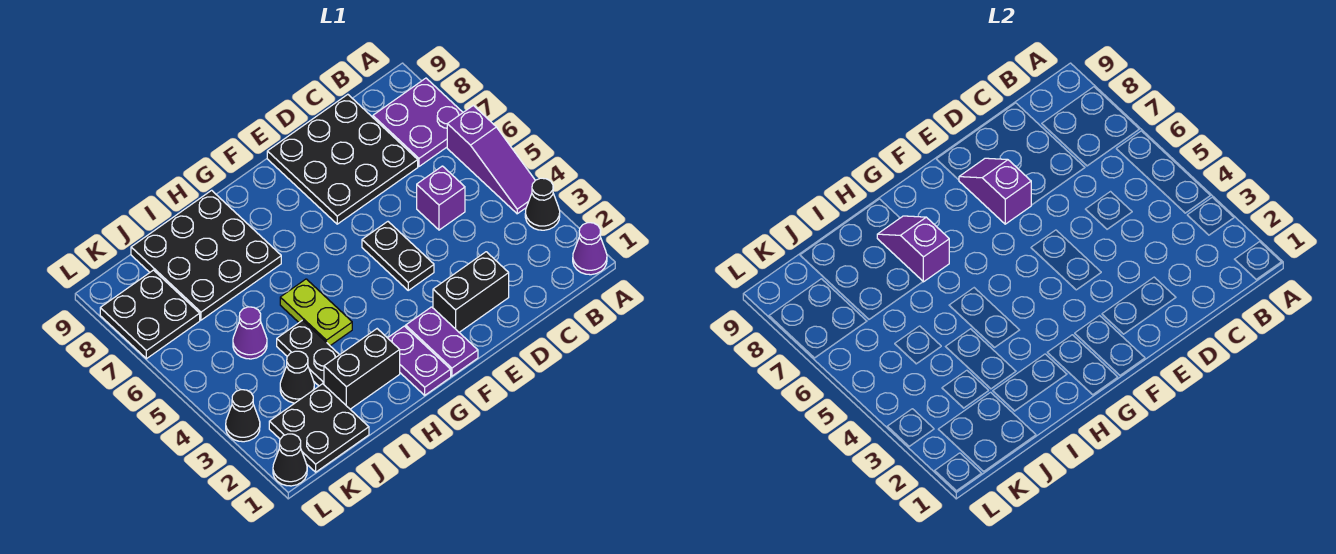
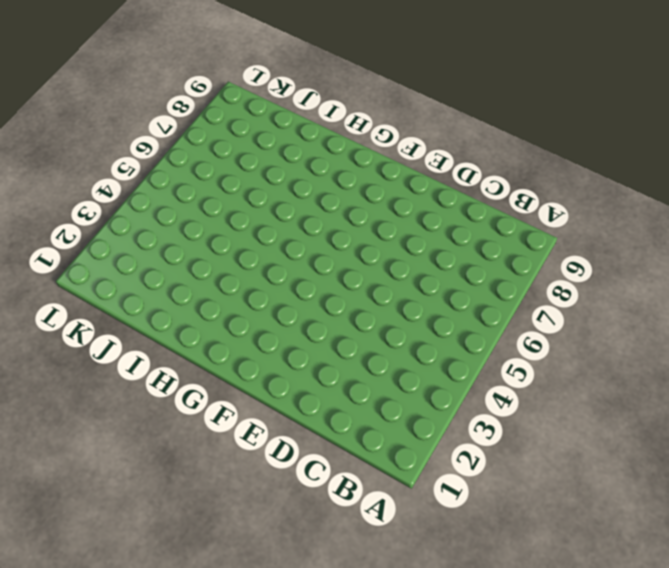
none -> purple cone A1 level 1
none -> black cone A3 level 1
none -> purple slope A4:A6 level 1 top 6

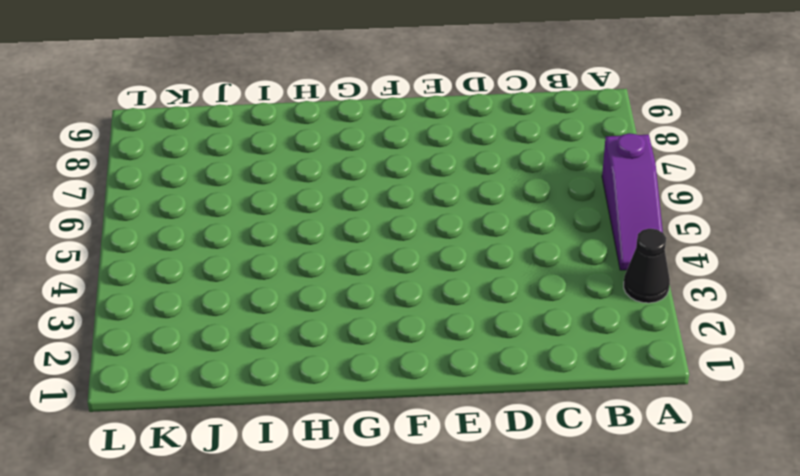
none -> purple cone A1 level 1
none -> purple plate A7:B8 level 1
none -> purple brick C5 level 1

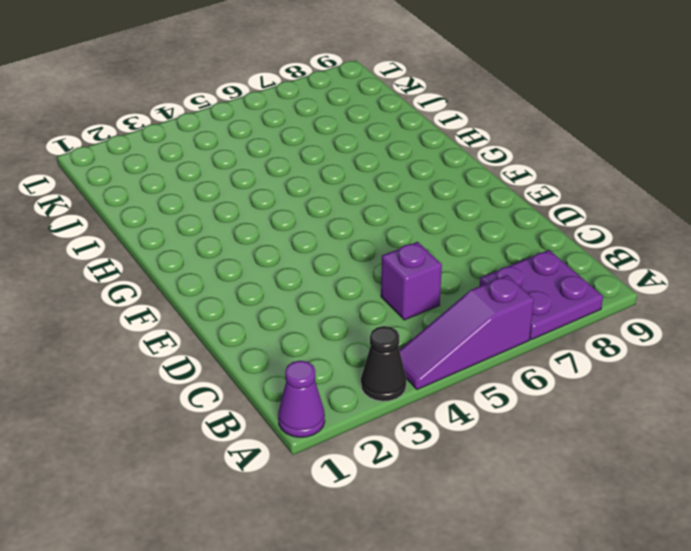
none -> black plate C7:E9 level 1
none -> black brick D2:E2 level 1
none -> black plate E4:E5 level 1

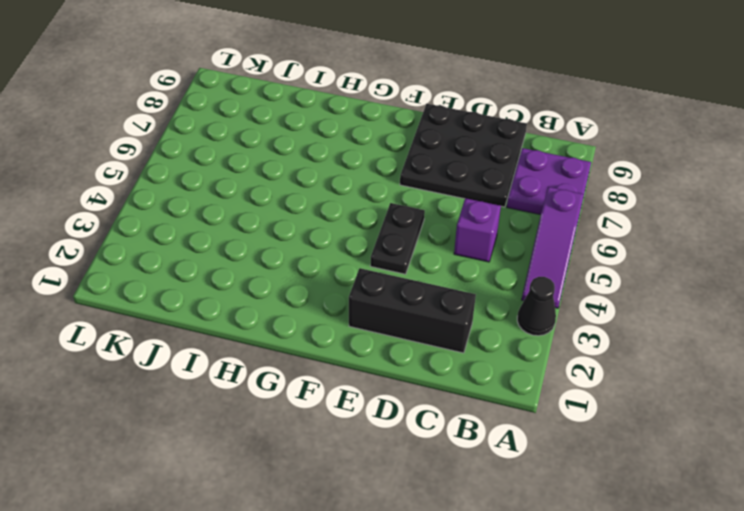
black brick C2:E2 level 1 -> black brick D2:E2 level 1
none -> purple cone A1 level 1
none -> purple plate F1:F2 level 1
none -> purple plate G1:G2 level 1

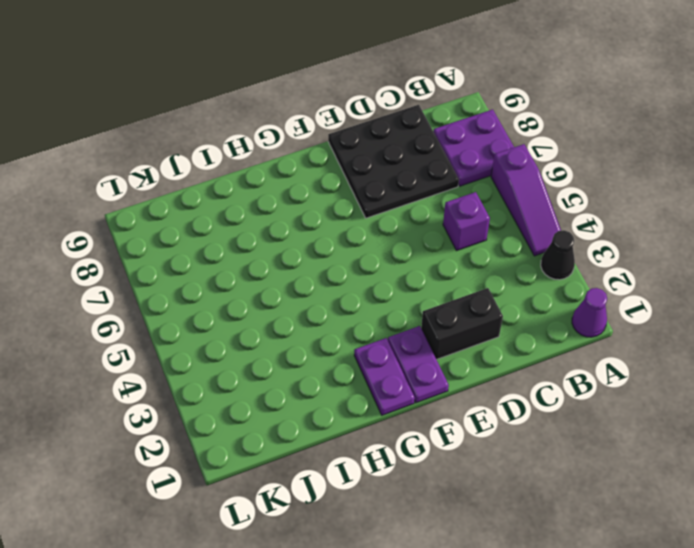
none -> black plate E4:E5 level 1
none -> black brick H2:I2 level 1
none -> lime plate H4:H5 level 1

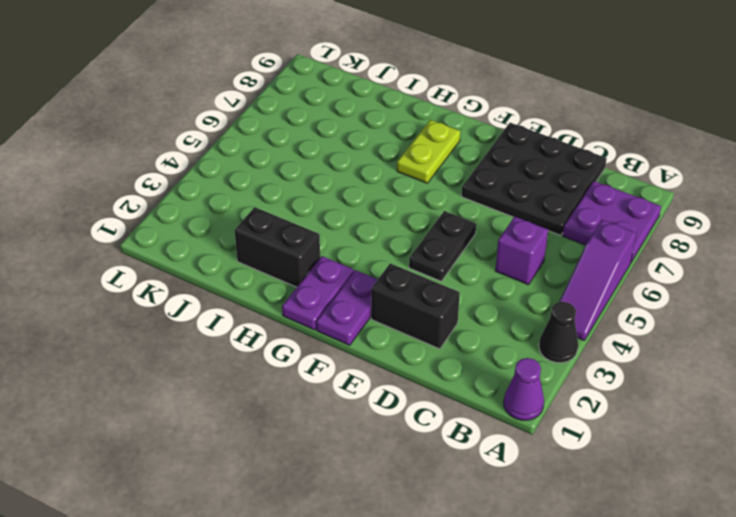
lime plate G7:G8 level 1 -> lime plate H4:H5 level 1
none -> black plate H7:J9 level 1
none -> black plate I3:I4 level 1
none -> black plate J1:K2 level 1

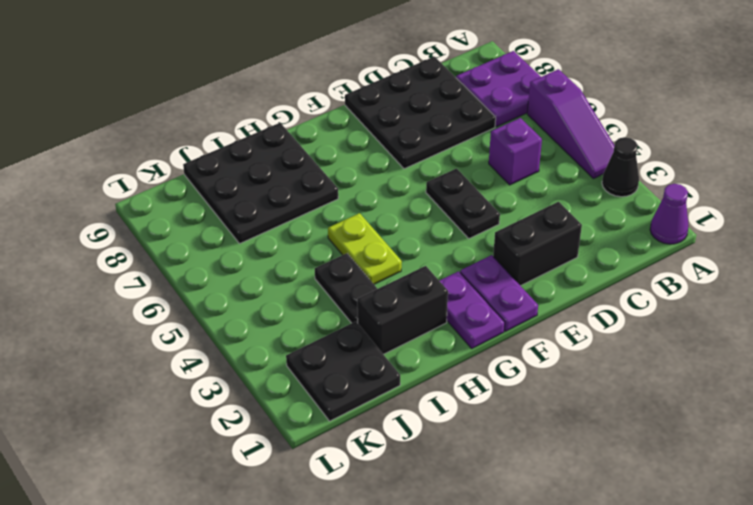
none -> black cone J3 level 1
none -> purple cone J5 level 1
none -> black plate K7:L8 level 1

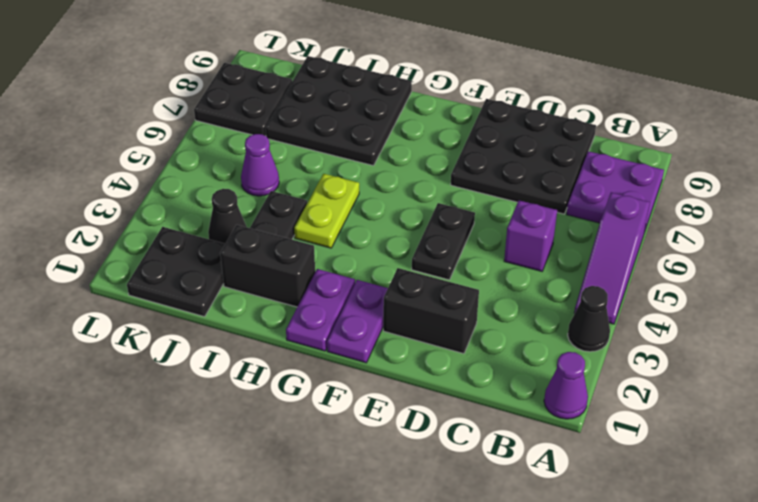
none -> black cone L1 level 1
none -> black cone L3 level 1
none -> purple slope E7:E8 level 2 top 7

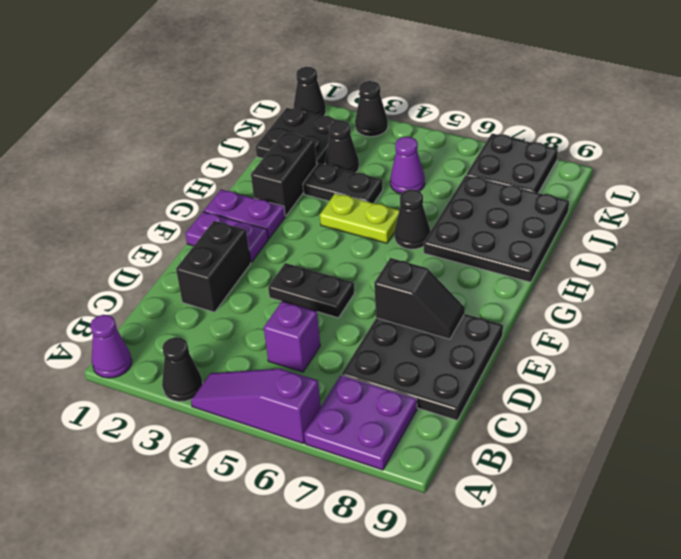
black slope E7:E8 level 2 top 7 -> purple slope E7:E8 level 2 top 7
black cone H6 level 1 -> none
none -> purple slope H7:H8 level 2 top 7

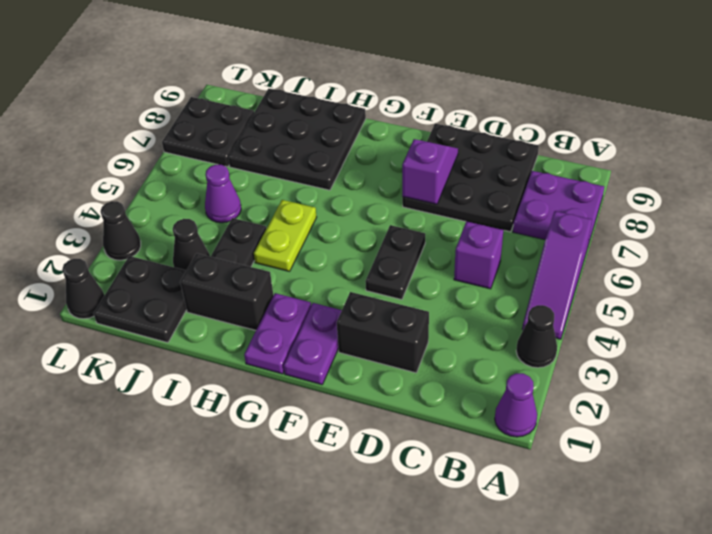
none -> purple slope H7:H8 level 2 top 7

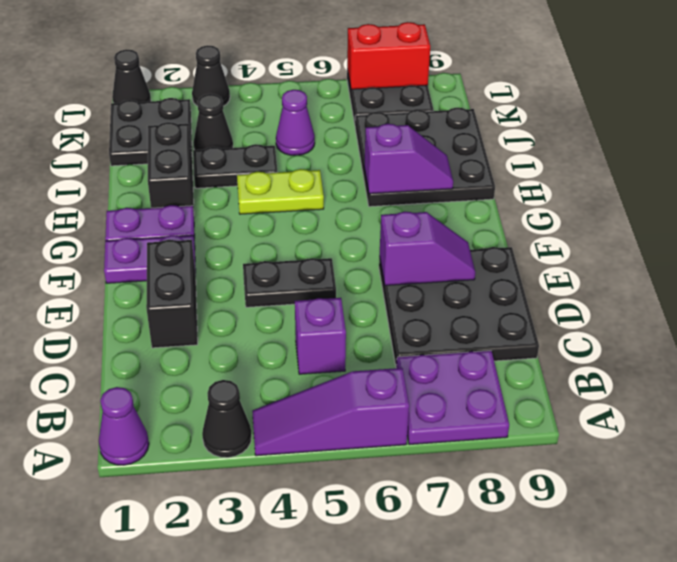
red brick L7:L8 level 2 -> none

